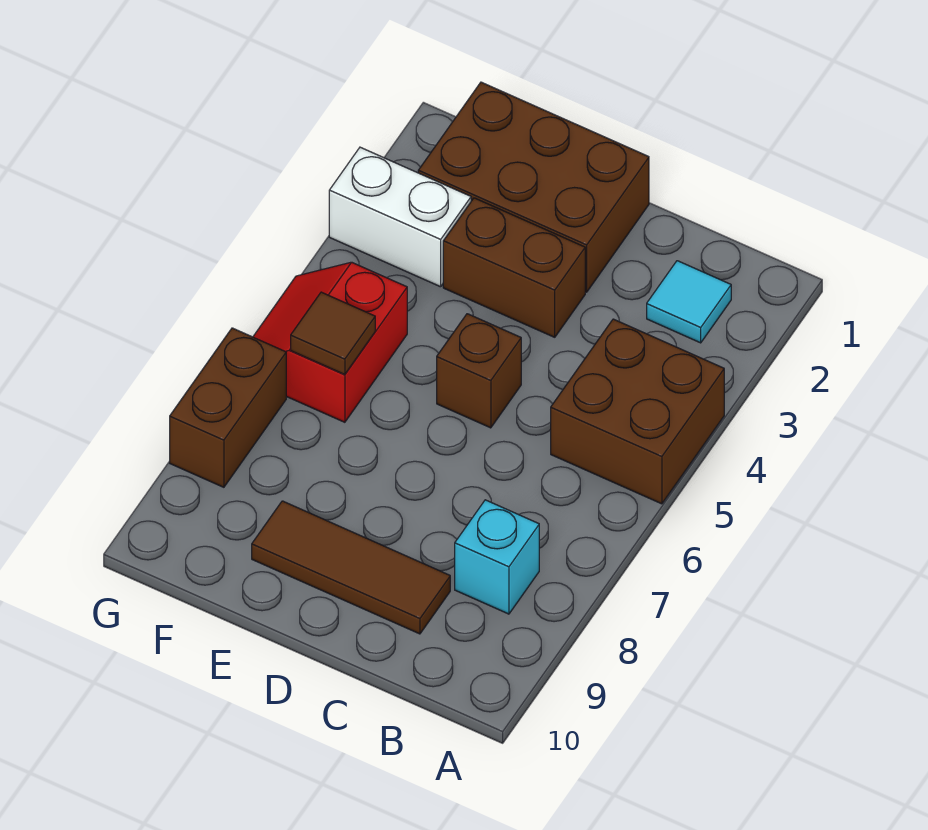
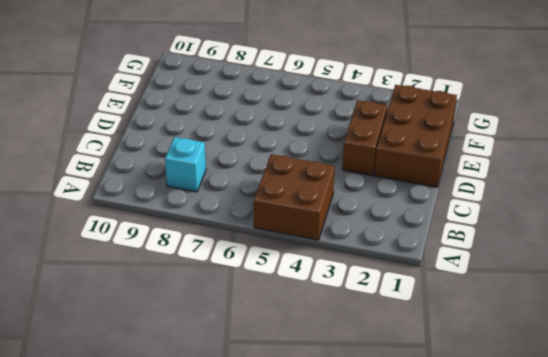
none -> cyan tile B2 level 1
none -> brown tile C9:E9 level 1

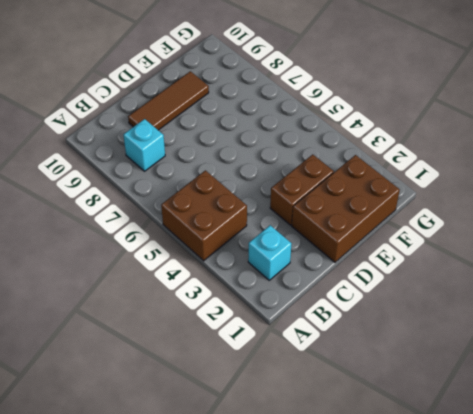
cyan brick B2 level 1 -> cyan tile B2 level 1
none -> brown brick D5 level 1
none -> white brick F3:G3 level 1

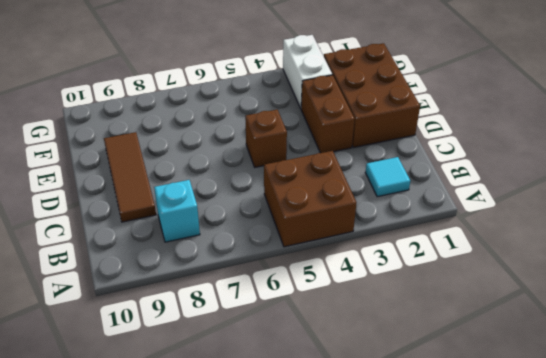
none -> red slope F5:G6 level 1 top F
none -> brown brick G7:G8 level 1

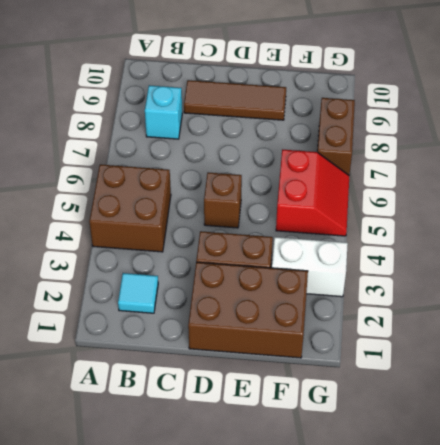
none -> brown tile F6 level 2

